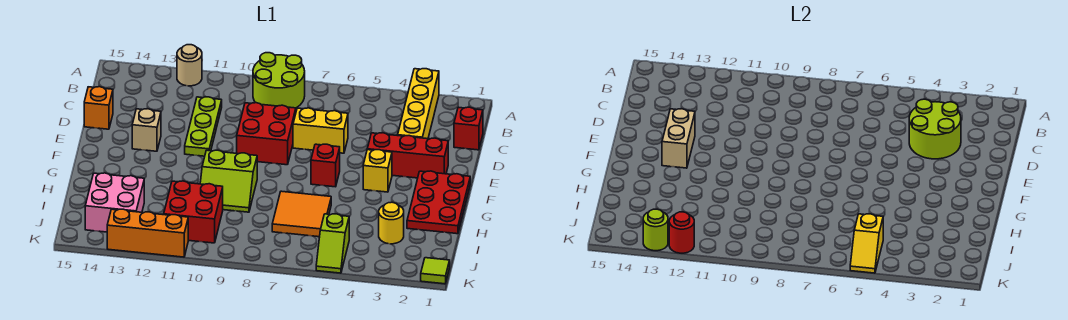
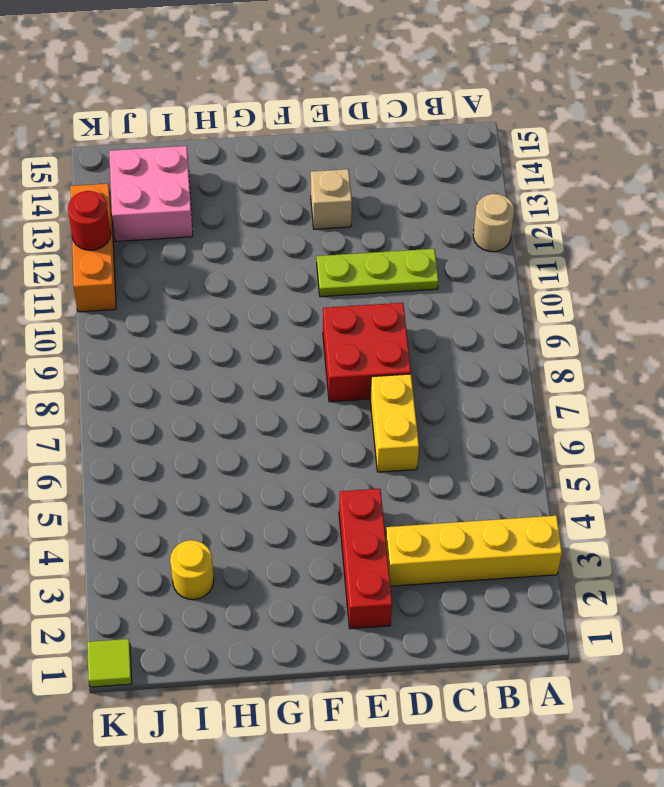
none -> lime round brick A8:B9 level 1
none -> red brick C1 level 1
none -> orange brick D15 level 1

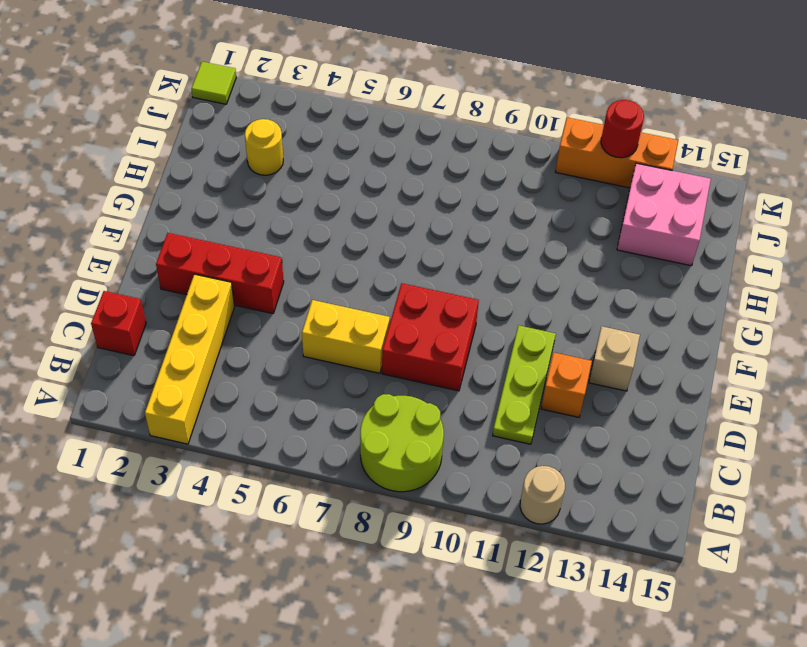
orange brick D12 level 1 -> orange brick D15 level 1
none -> red plate F1:H2 level 1
none -> yellow brick F4 level 1
none -> red brick F6 level 1

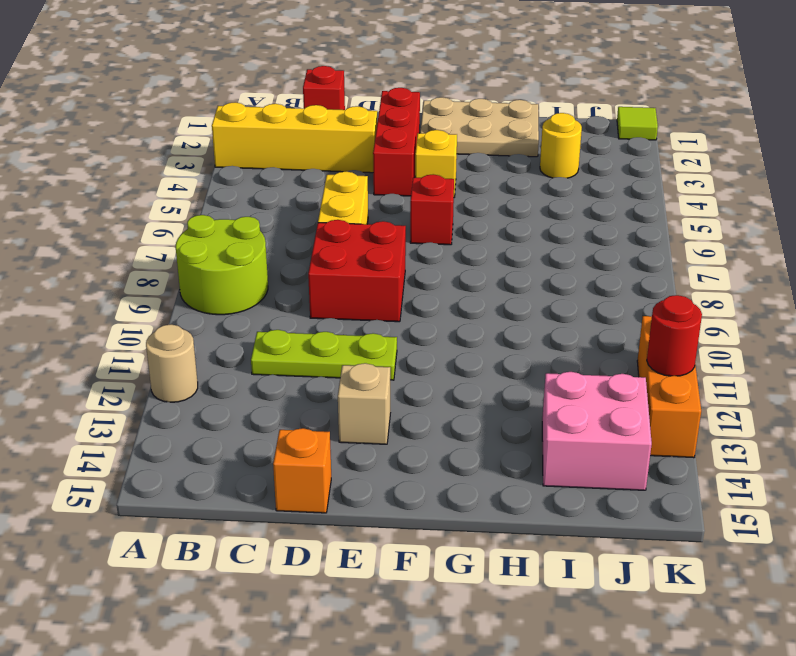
tan plate F1:H2 level 1 -> red plate F1:H2 level 1
none -> lime slope G9:H10 level 1 top G
none -> orange tile H6:I7 level 1
none -> red brick I10:J11 level 1

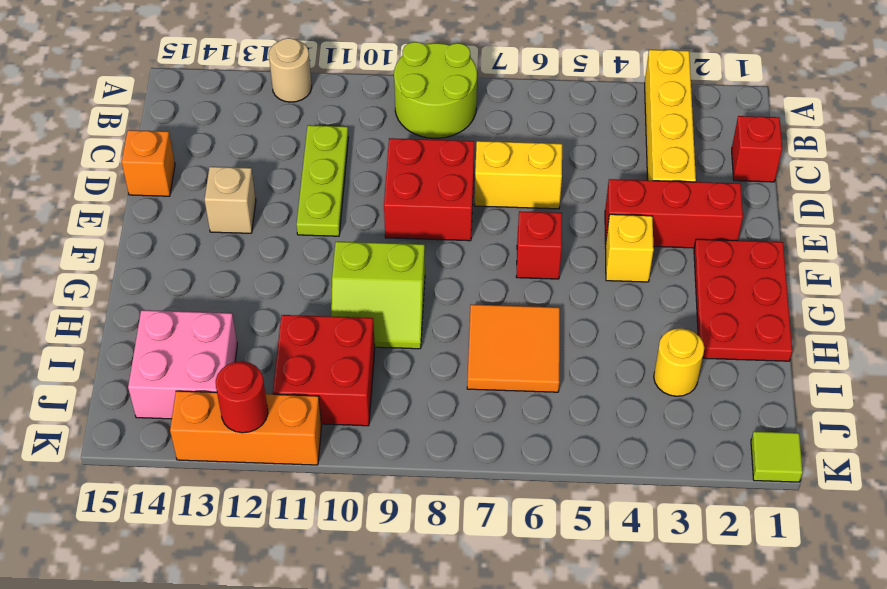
none -> lime slope J5:K5 level 1 top J
none -> lime round brick C3:D4 level 2
none -> tan brick E13:F13 level 2

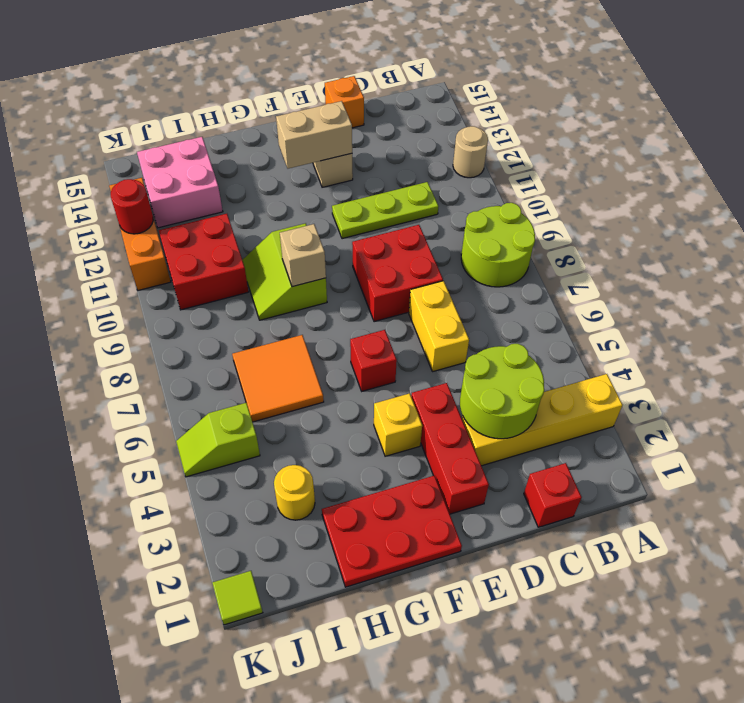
tan brick G9 level 2 -> none
none -> yellow slope J5:K5 level 2 top J
none -> lime round brick K13 level 2

